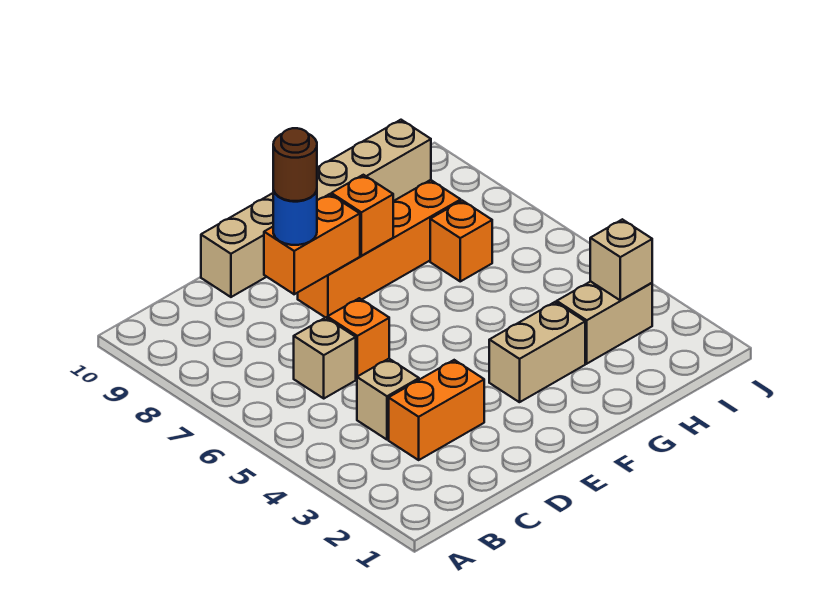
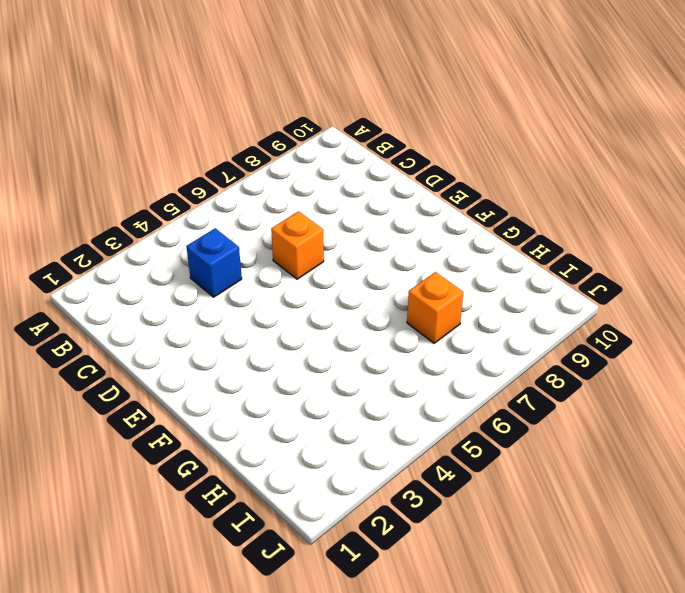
blue brick C4 level 1 -> tan brick C4 level 1
none -> orange brick C3:D3 level 1
none -> tan brick C6 level 1
none -> tan brick D10:I10 level 1

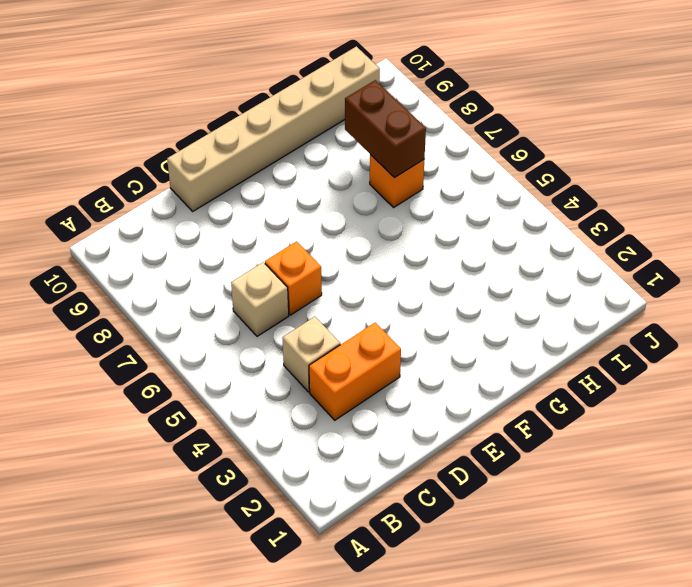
brown brick H7:H8 level 2 -> none
none -> orange brick E8:H8 level 1
none -> tan brick F3:G3 level 1
none -> tan brick H3:I3 level 1

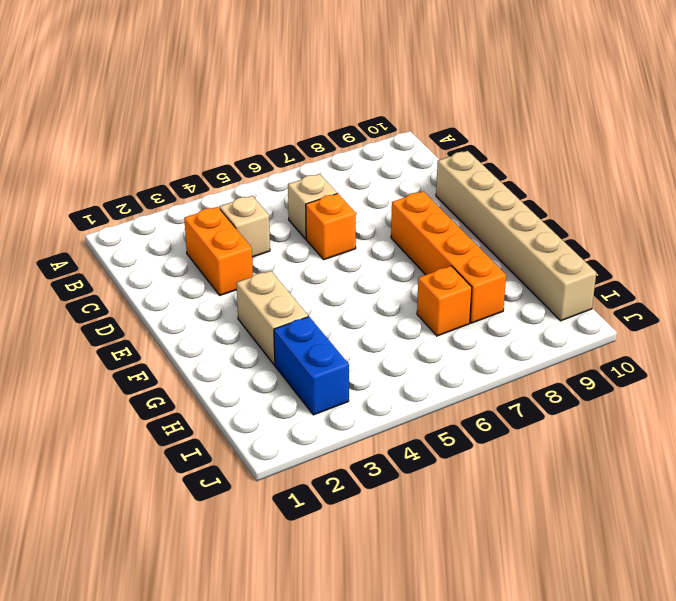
blue brick H3:I3 level 1 -> tan brick H3:I3 level 1
none -> orange brick D8:E8 level 2
none -> orange brick F8 level 2
none -> tan brick I3 level 2

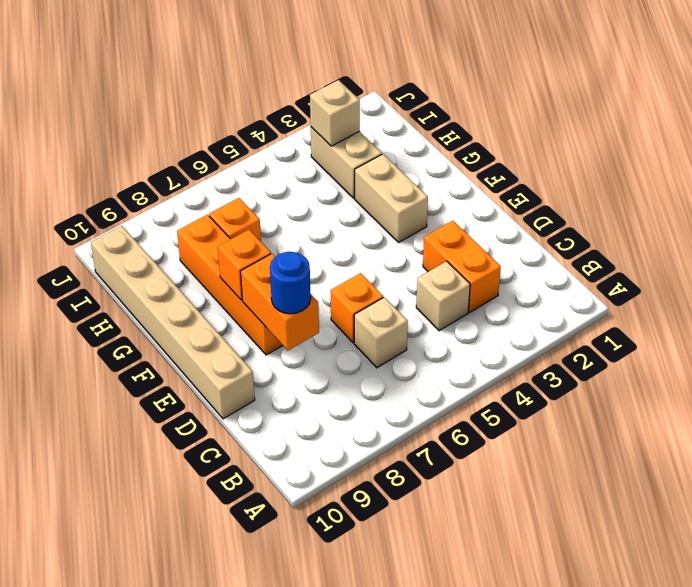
none -> brown round brick D8 level 4

